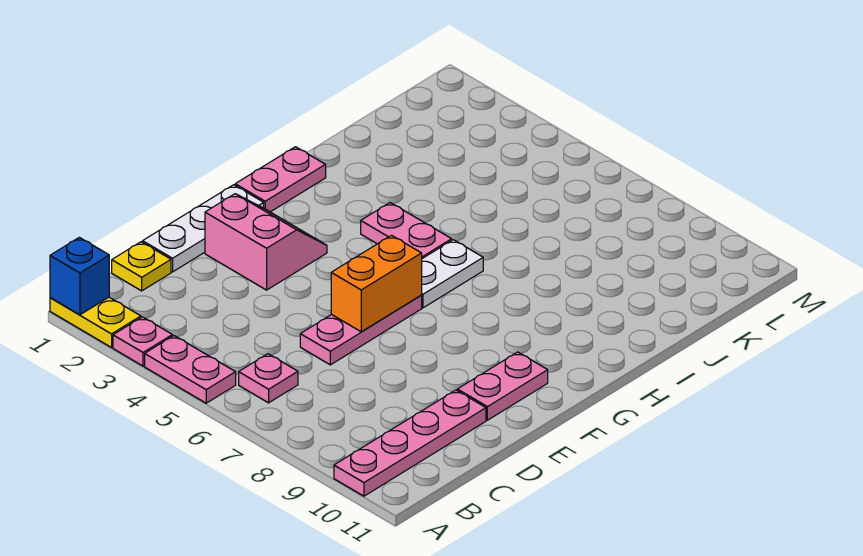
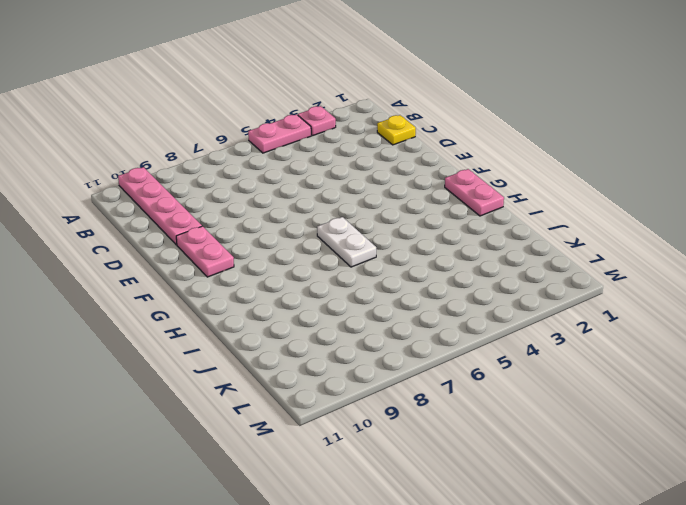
none -> yellow plate A1:A2 level 1
none -> pink plate B6 level 1
none -> white plate D1:F1 level 1

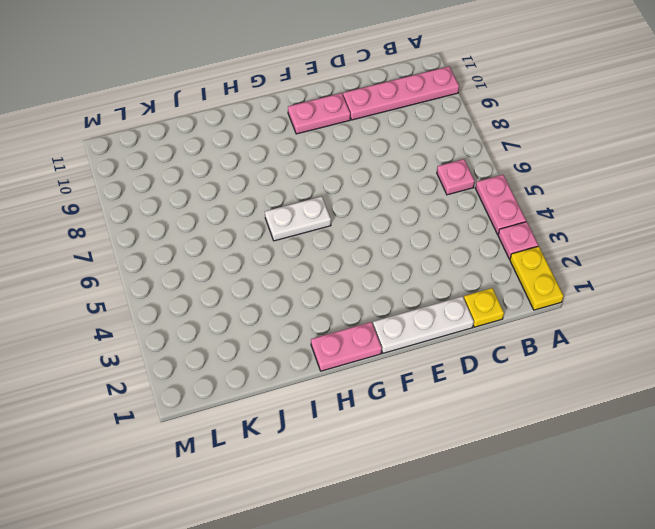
none -> pink plate D6:F6 level 1
none -> pink slope E2:F3 level 1 top E
none -> pink plate H4:H5 level 1

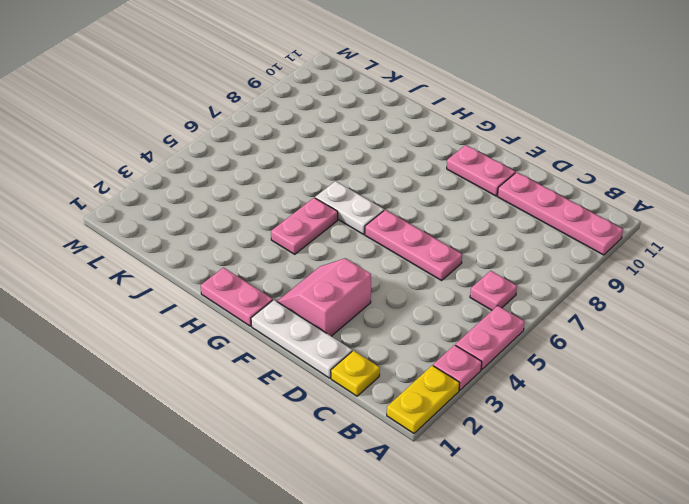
none -> blue brick A1 level 2
none -> orange brick E6:F6 level 2

